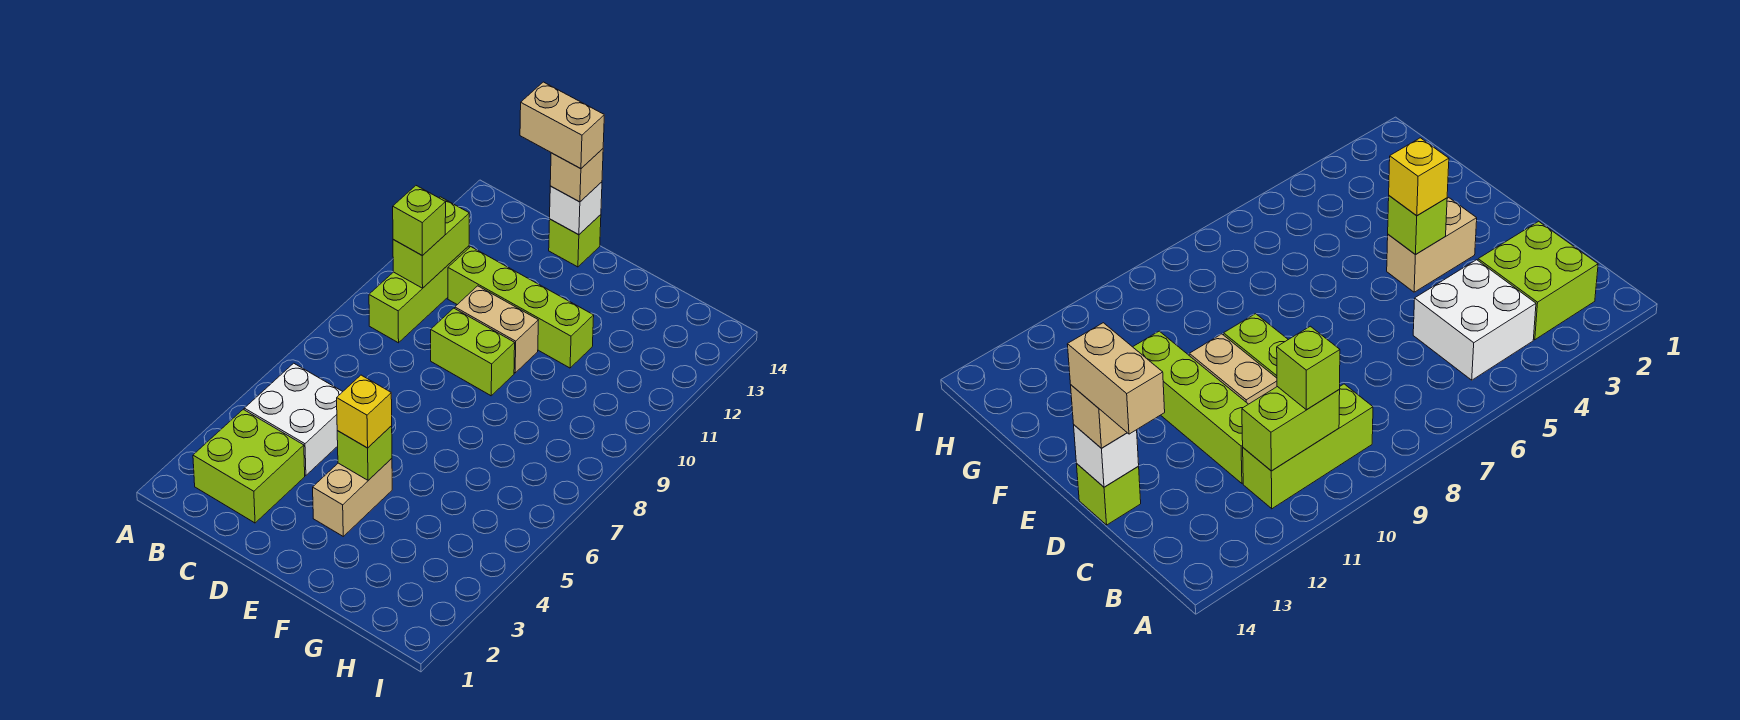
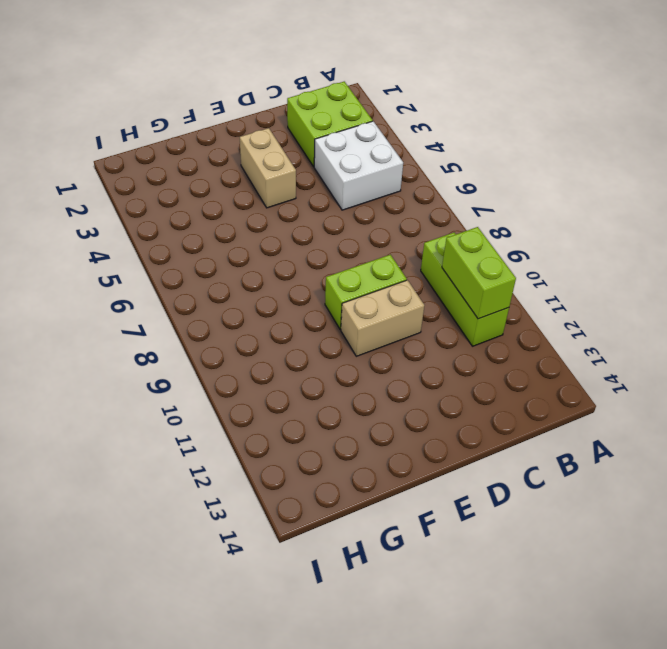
none -> lime brick C11:F11 level 1
none -> lime brick D14 level 1
none -> white brick D14 level 2

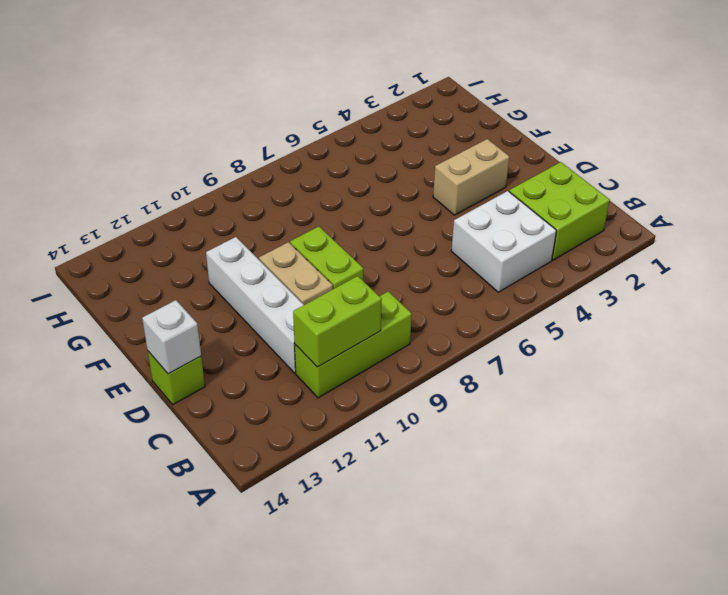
white brick C11:F11 level 1 -> lime brick C11:F11 level 1
none -> lime brick E4 level 2
none -> lime brick B10 level 3
none -> tan brick D14 level 3

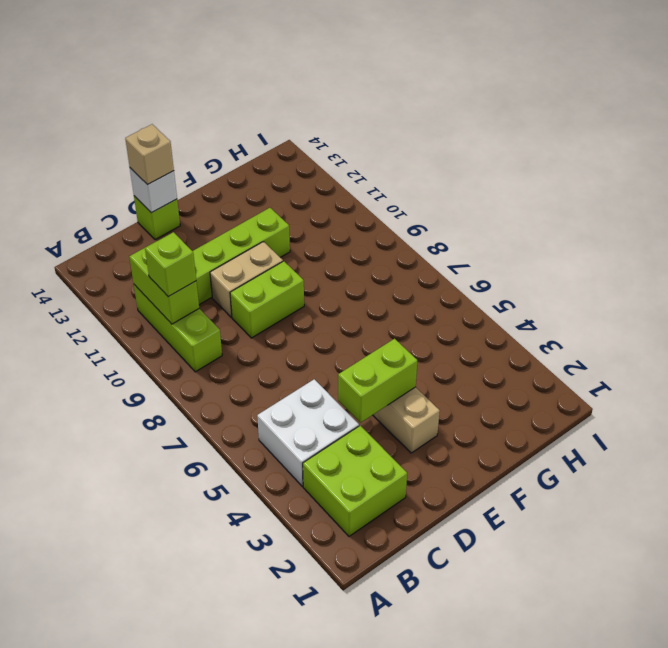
lime brick D4:E4 level 2 -> lime brick E4 level 2
none -> yellow brick E4 level 3
none -> tan brick C14:D14 level 4

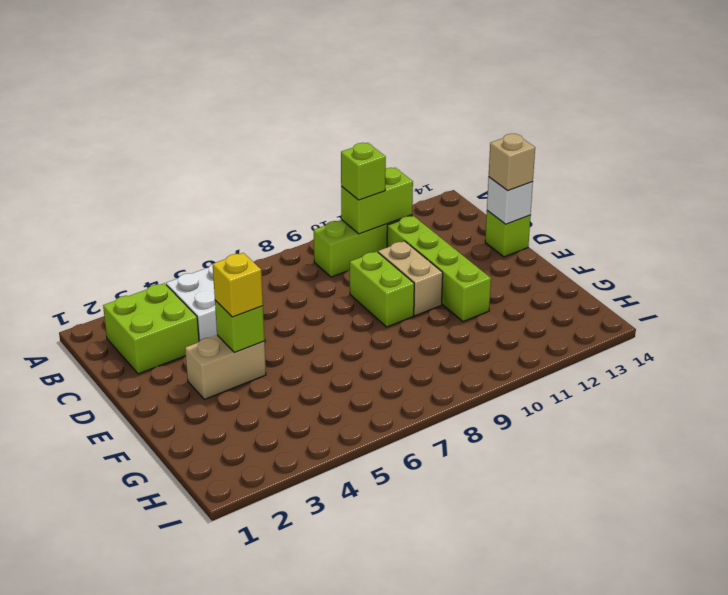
none -> tan brick C14:D14 level 4

